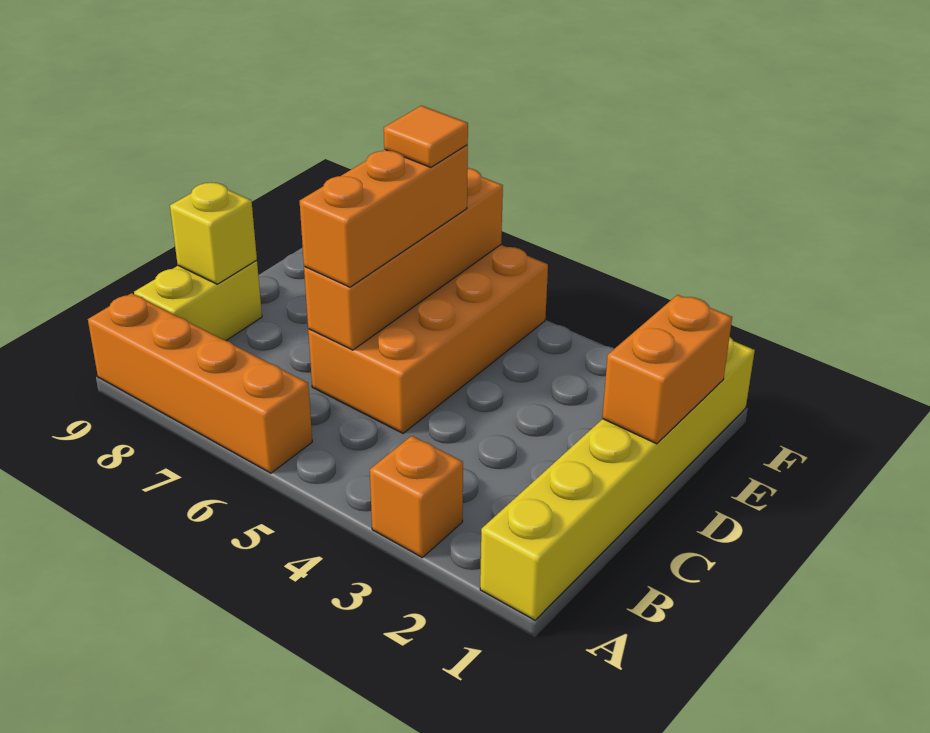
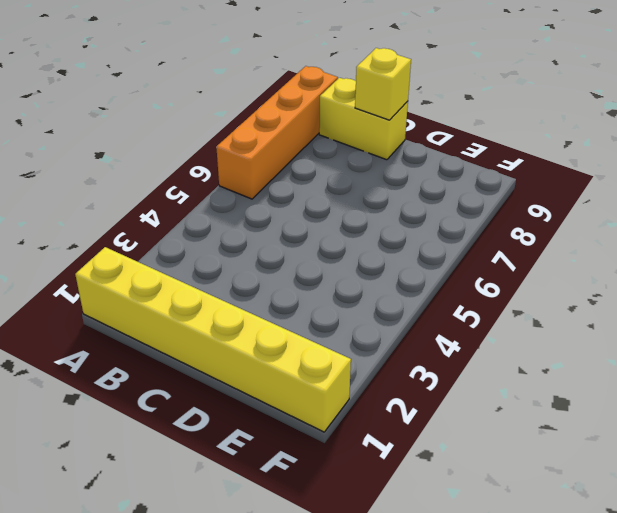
none -> orange brick A3 level 1
none -> orange brick C5:F6 level 1

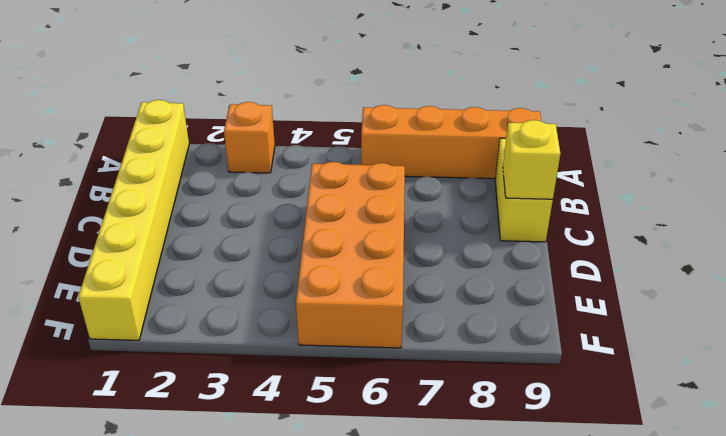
none -> orange brick C6:F6 level 2
none -> orange brick D1:E1 level 2

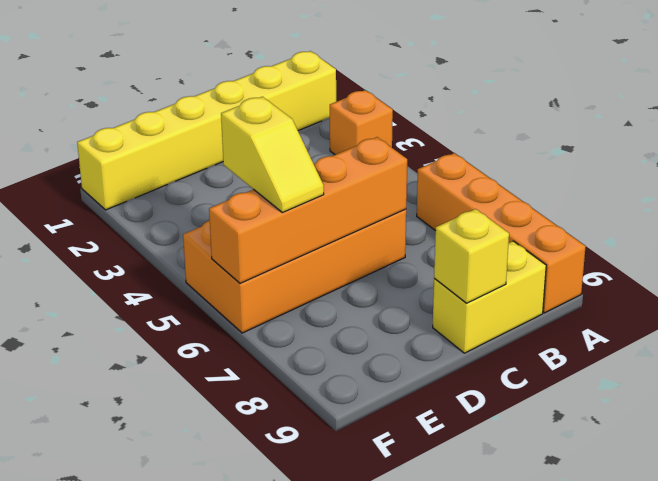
yellow slope E5:E6 level 3 top 5 -> orange brick C6:E6 level 3
none -> orange brick D1:E1 level 2
none -> orange tile E6 level 4

